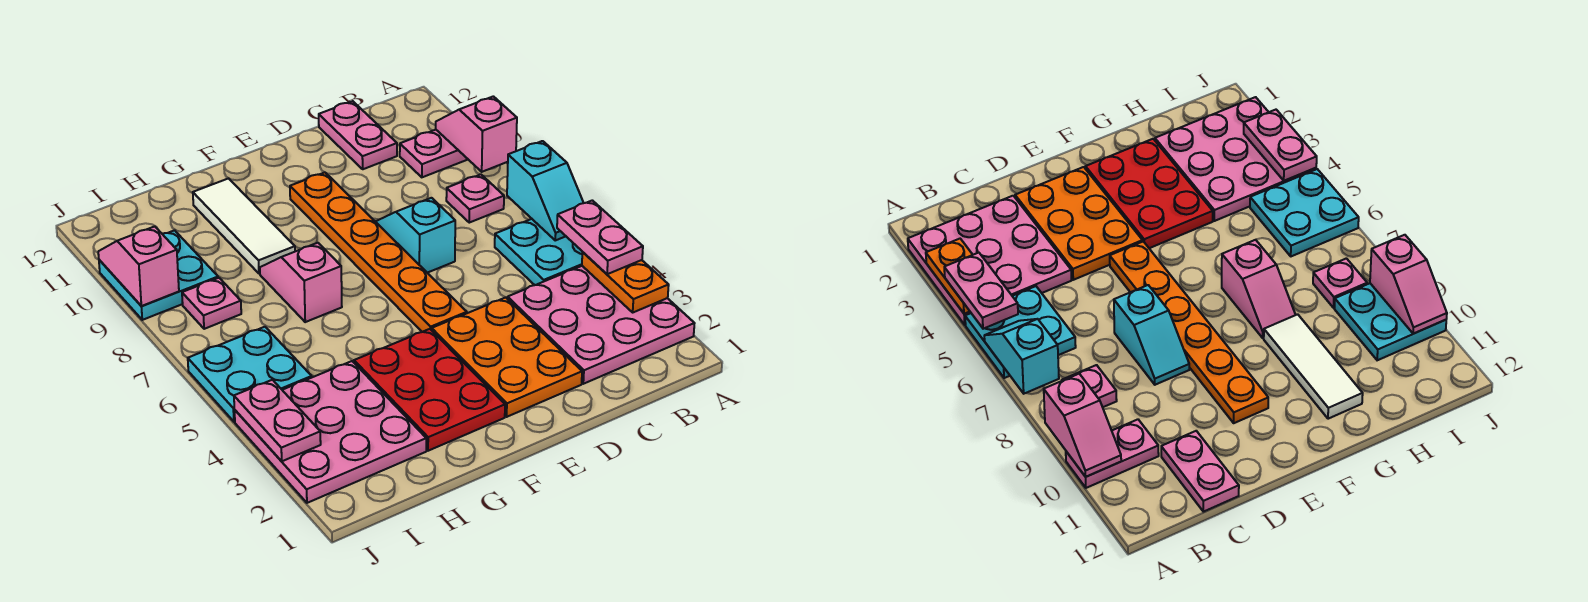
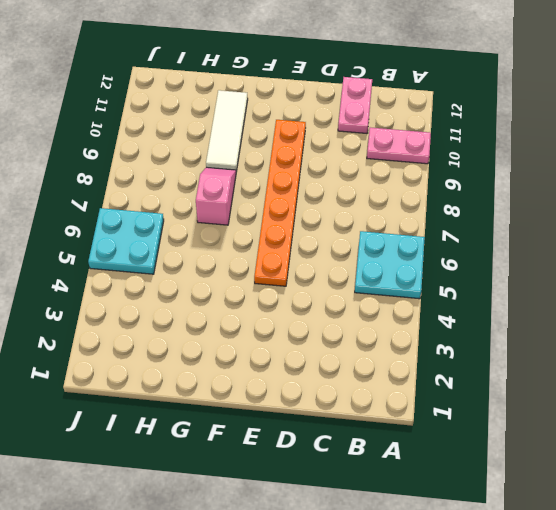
none -> pink plate A2:C4 level 1
none -> pink plate B8 level 1
none -> orange plate D2:E4 level 1

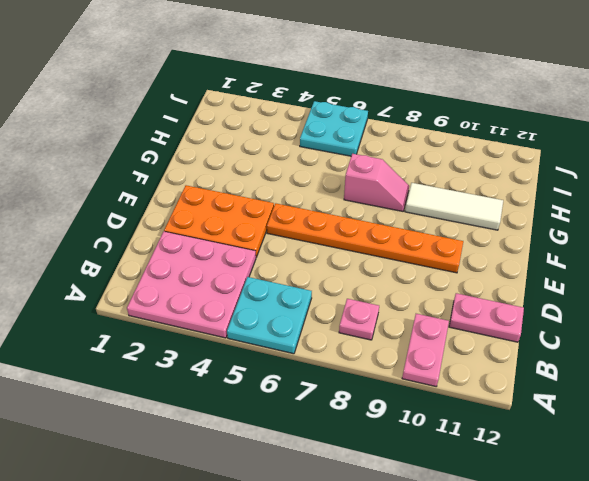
none -> cyan slope D7:D8 level 1 top 7
none -> red plate F2:G4 level 1
none -> pink plate H2:J4 level 1

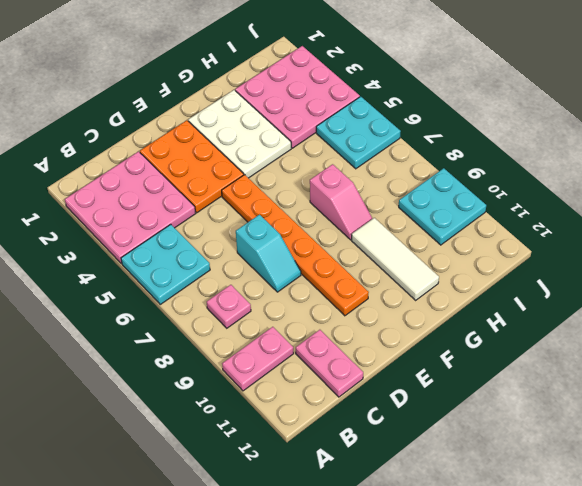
white plate F2:G4 level 1 -> red plate F2:G4 level 1
none -> pink plate I8 level 1
none -> orange plate A3:A4 level 2
none -> cyan slope A6:A7 level 2 top 7

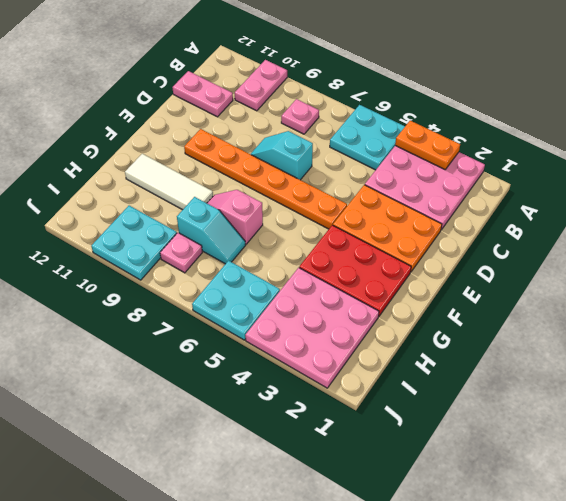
cyan slope H7:H8 level 1 top 8 -> cyan slope A6:A7 level 2 top 7
none -> pink slope A9:A10 level 2 top 9
none -> pink plate J3:J4 level 2
none -> pink slope J9:J10 level 2 top 9

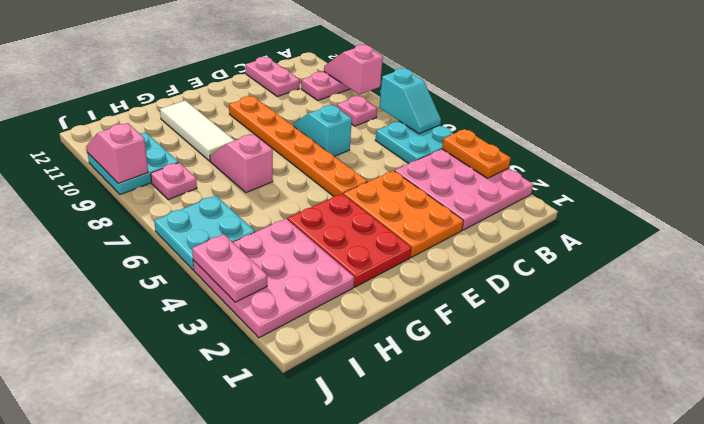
none -> pink plate A4:A5 level 3

